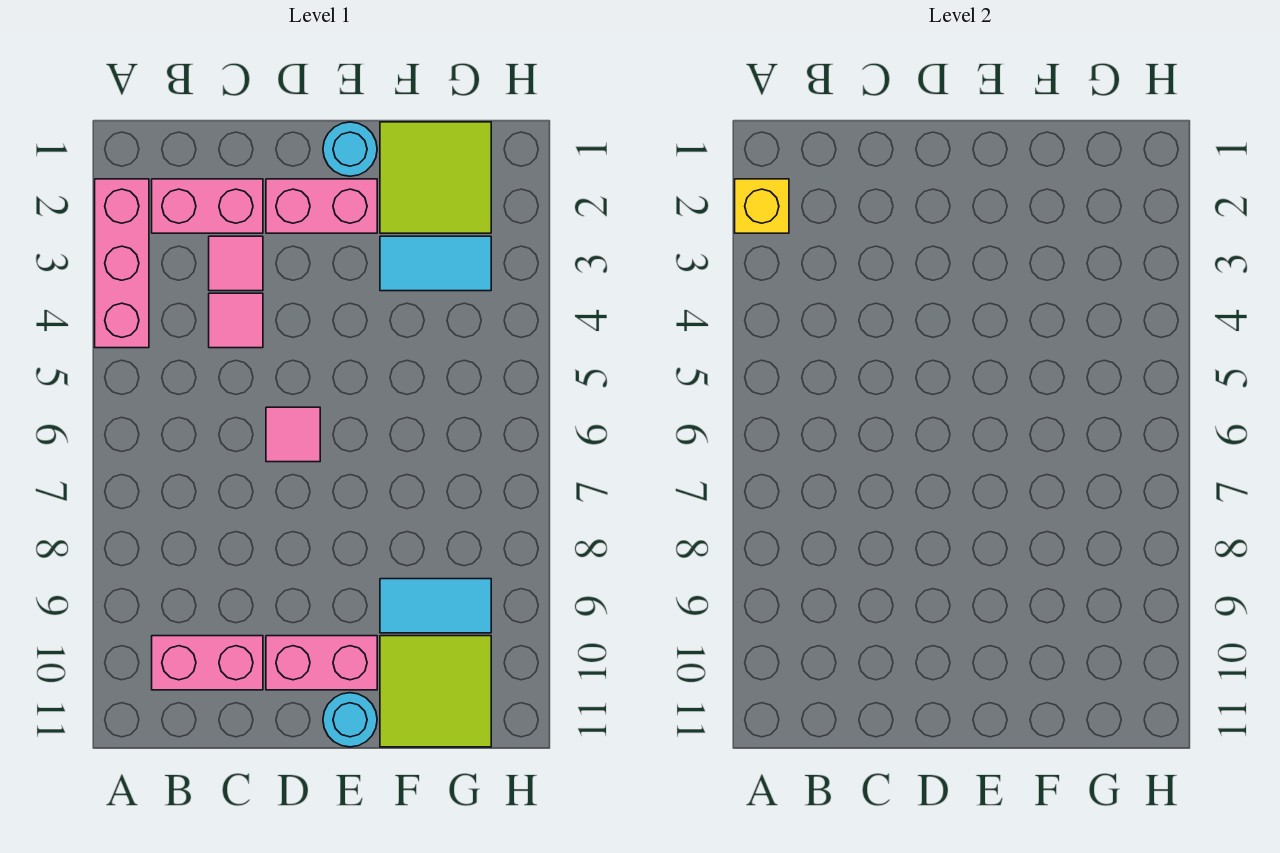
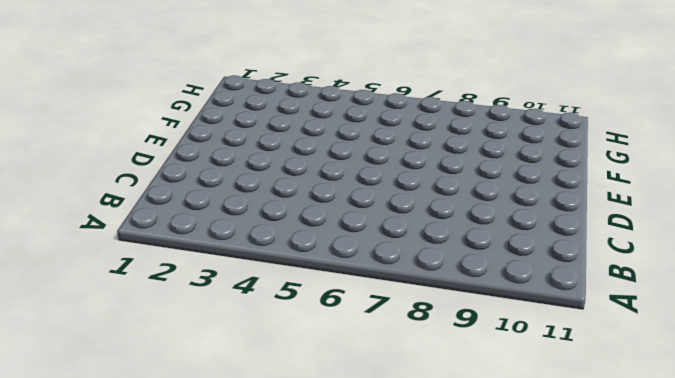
none -> pink brick A2:A4 level 1
none -> pink brick B2:C2 level 1
none -> pink brick B10:C10 level 1

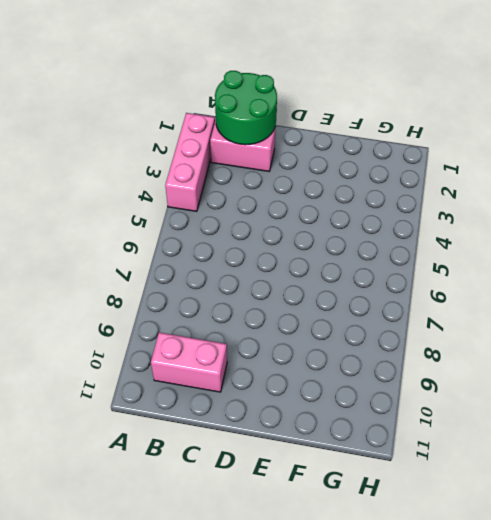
green round brick B1:C2 level 2 -> none
none -> pink tile C3 level 1
none -> pink tile C4 level 1
none -> pink brick D2:E2 level 1

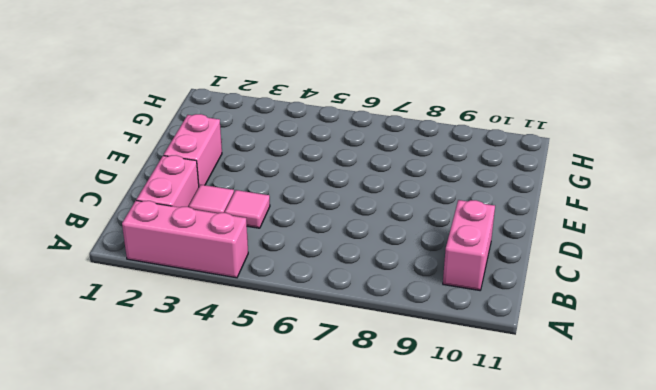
none -> pink tile D6 level 1
none -> pink brick D10:E10 level 1
none -> cyan round brick E1 level 1

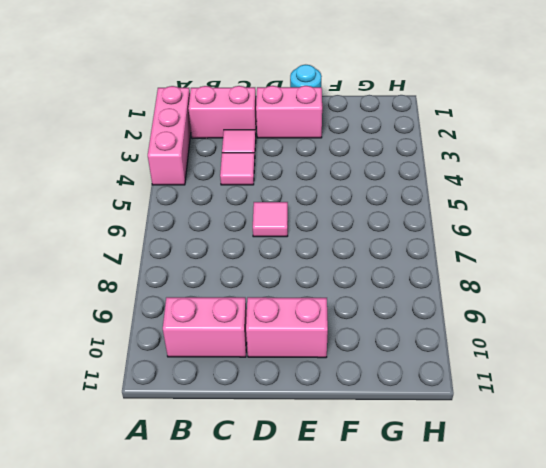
none -> cyan round brick E11 level 1
none -> lime tile F1:G2 level 1
none -> cyan tile F3:G3 level 1

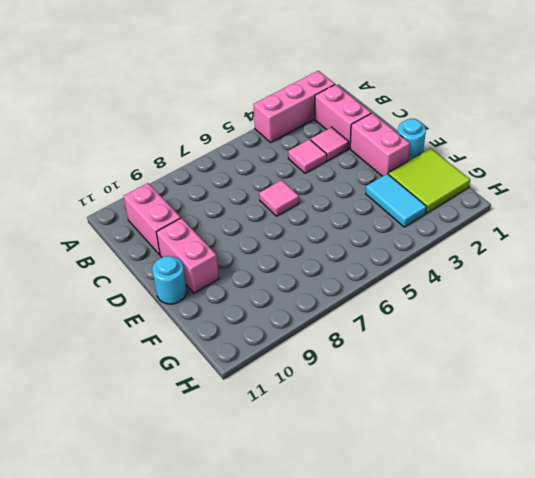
none -> cyan tile F9:G9 level 1
none -> lime tile F10:G11 level 1
none -> yellow brick A2 level 2

